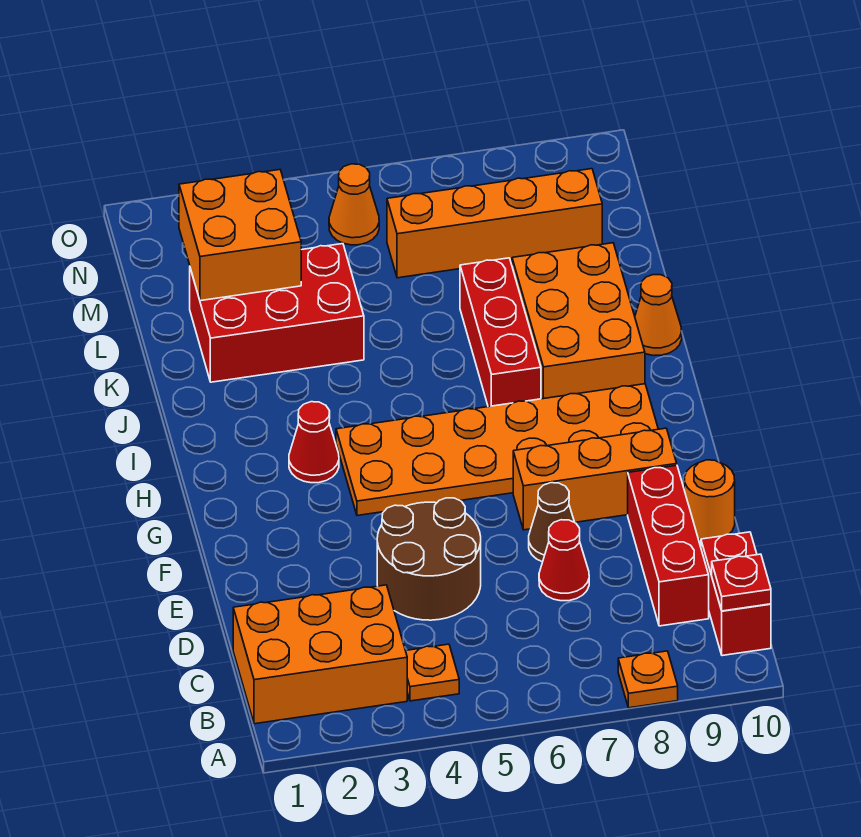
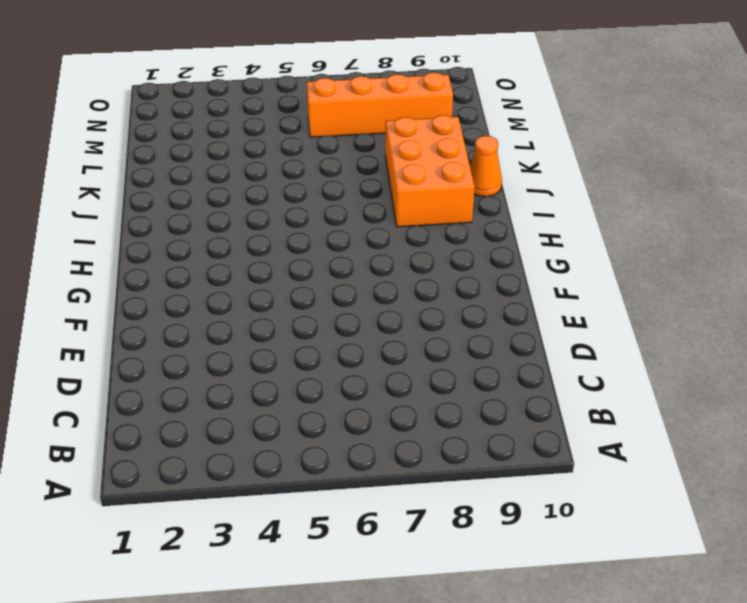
none -> orange plate A8 level 1
none -> orange brick B1:C3 level 1
none -> orange plate B4 level 1

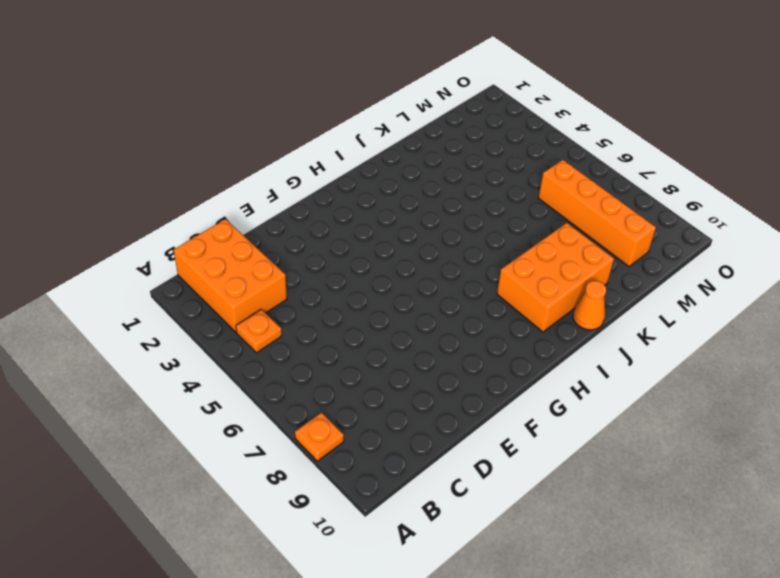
none -> red brick B10:C10 level 1
none -> red brick C9:E9 level 1
none -> brown round brick D4:E5 level 1

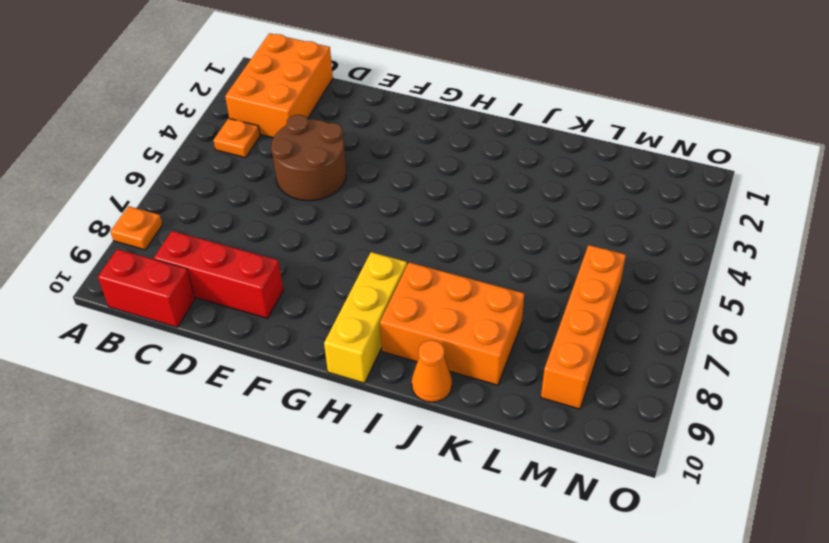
yellow brick H8:H10 level 1 -> orange plate G4:H9 level 1
none -> red cone D7 level 1
none -> brown cone E7 level 1
none -> orange round brick E10 level 1

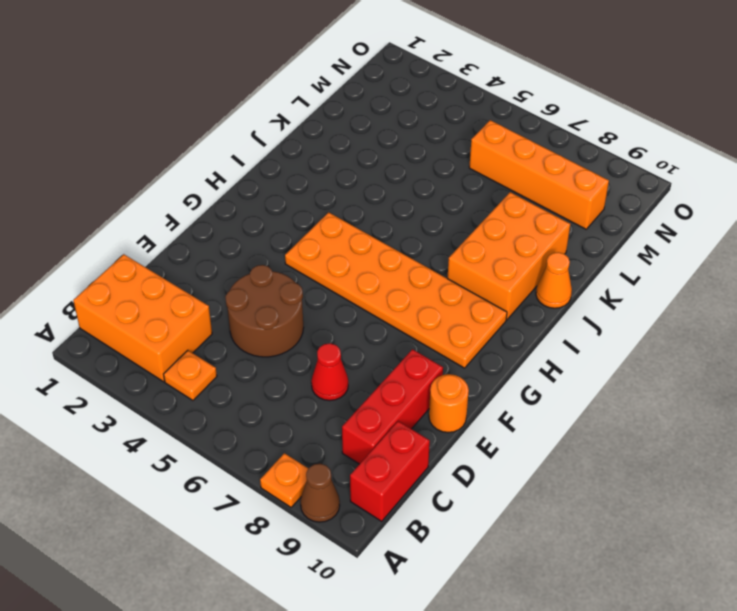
brown cone A9 level 1 -> brown cone E7 level 1
none -> orange brick F7:F9 level 1
none -> red cone H3 level 1
none -> red brick I7:K7 level 1

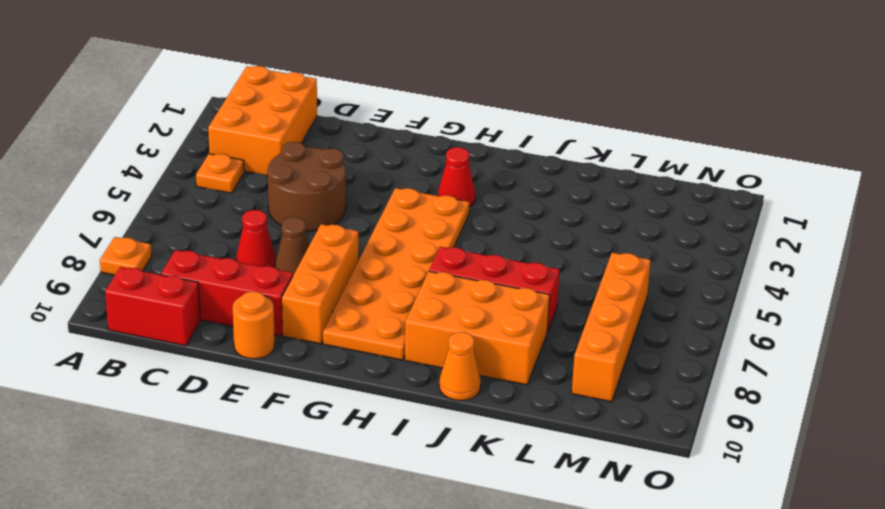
none -> red brick K2:L4 level 1
none -> orange cone N5 level 1
none -> red plate B10 level 2

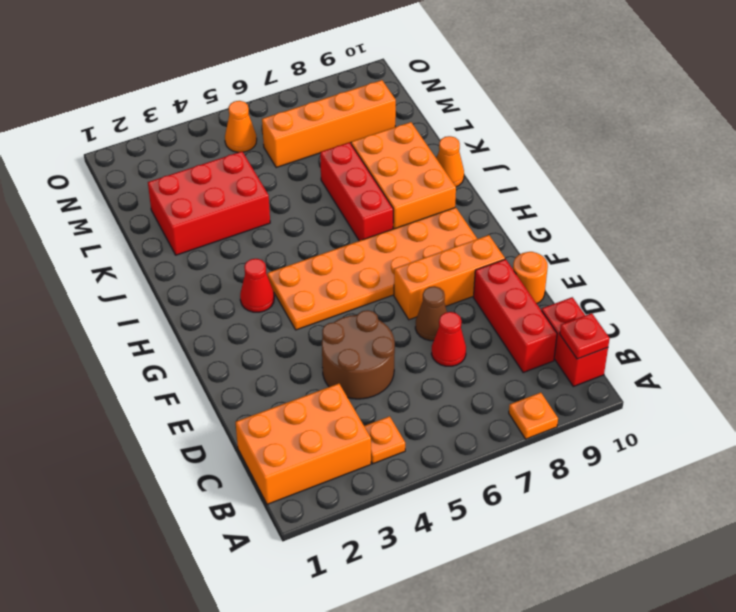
none -> orange brick L2:M3 level 2

